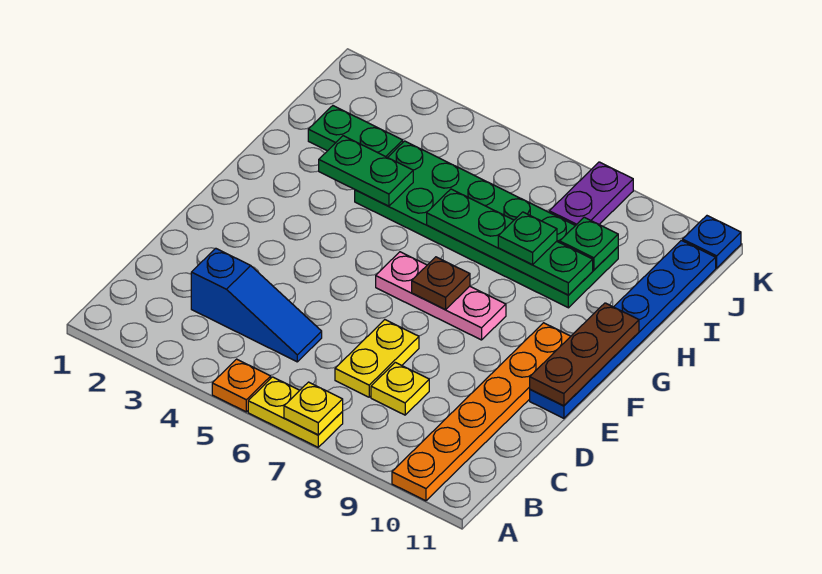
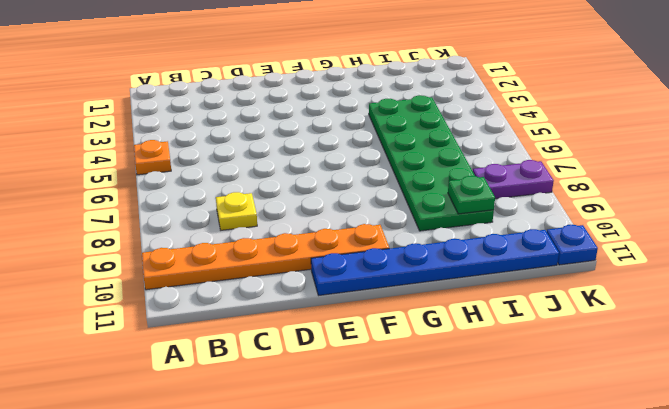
none -> yellow plate A6:A7 level 1
none -> blue slope C3:C5 level 1 top 3
none -> yellow plate C7:D7 level 1

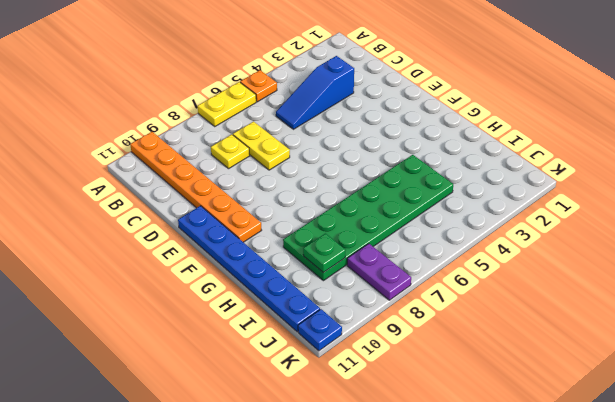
none -> pink plate F6:F8 level 1
none -> green plate I2:I3 level 1
none -> yellow plate A7 level 2

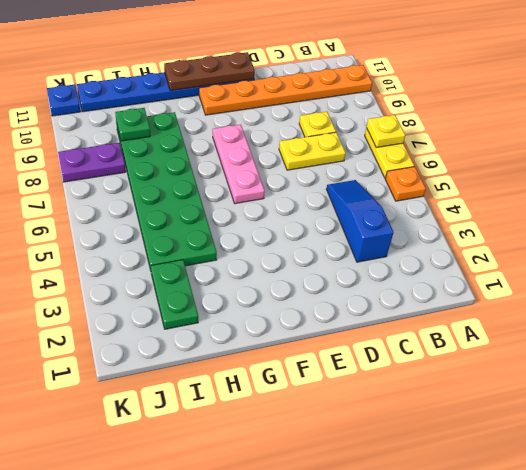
none -> brown plate F7 level 2
none -> green plate H3:H4 level 2
none -> green plate H6:H9 level 2

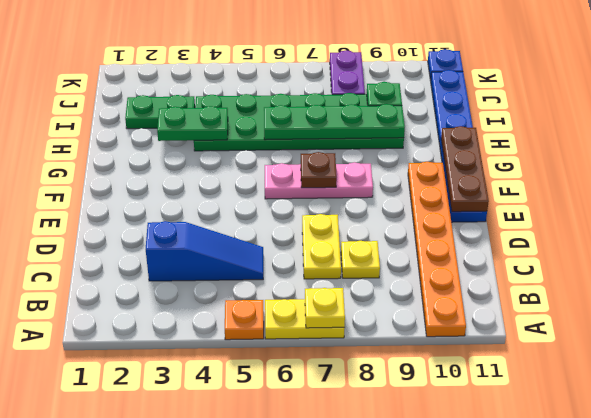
none -> green plate H8 level 3

